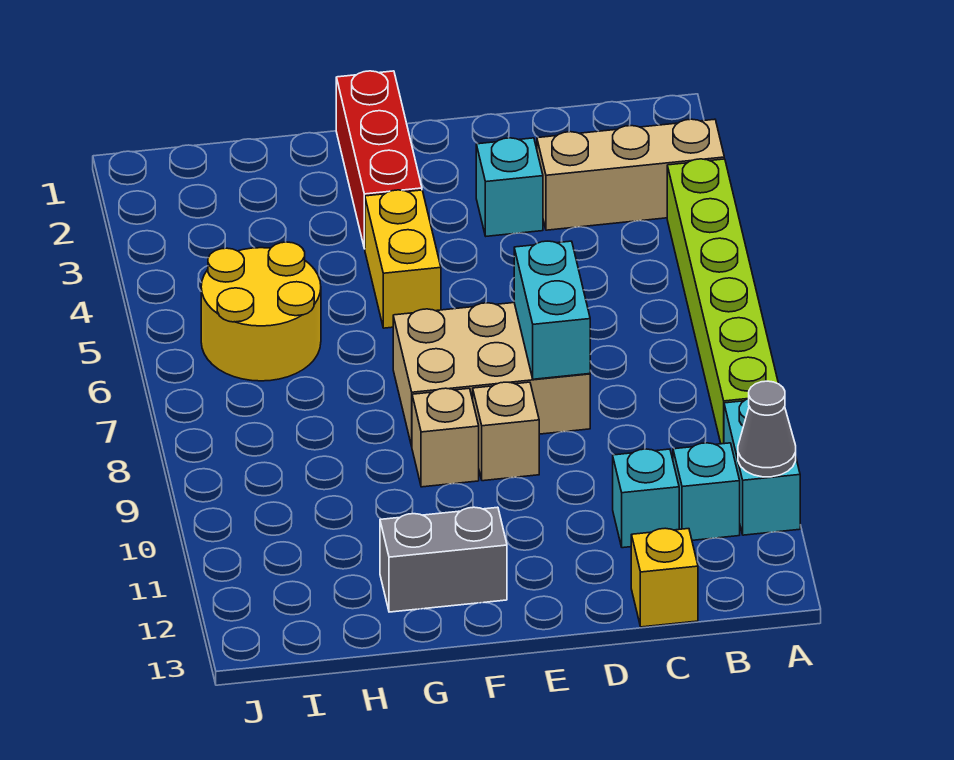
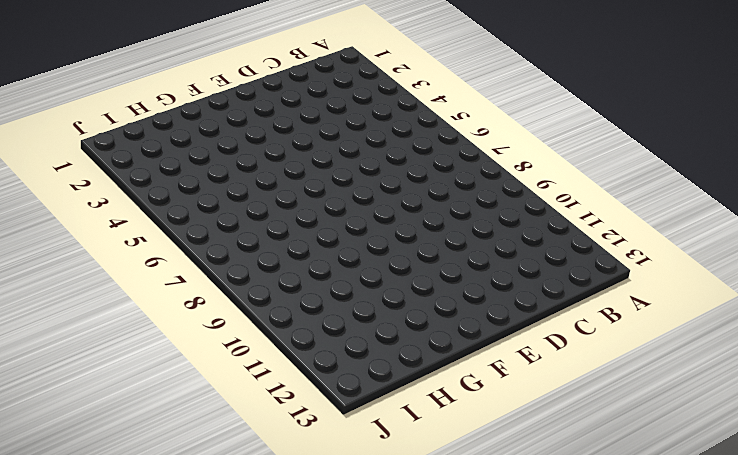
none -> tan brick A3:C3 level 1
none -> lime brick A4:A9 level 1
none -> cyan brick A10:A11 level 1

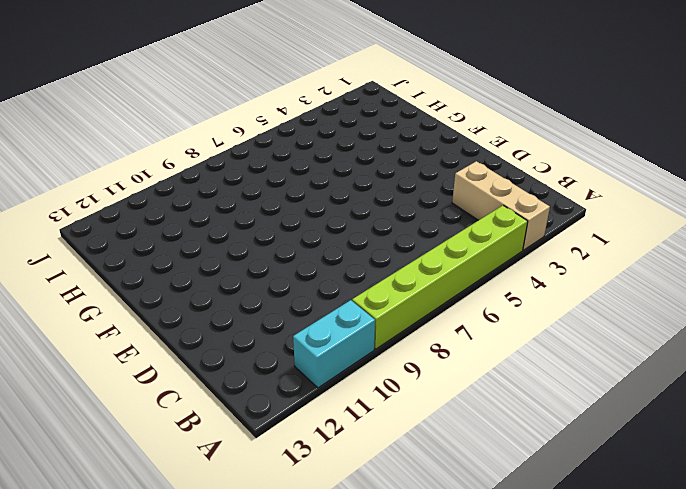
none -> cyan brick B11 level 1
none -> cyan brick C11 level 1
none -> yellow brick C13 level 1

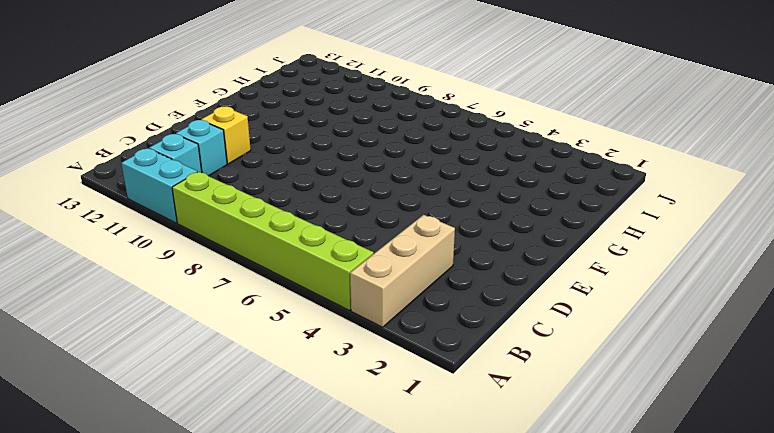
yellow brick D11 level 1 -> yellow brick C13 level 1
none -> cyan brick D3 level 1
none -> tan brick D7:F8 level 1
none -> tan brick E9 level 1

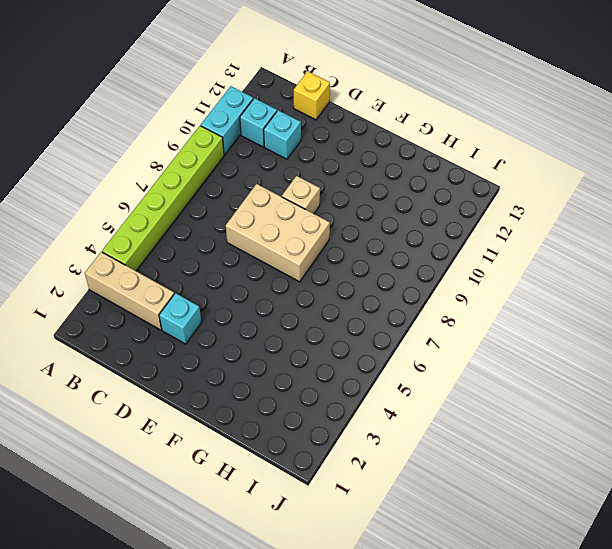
none -> red brick F1:F3 level 1
none -> yellow brick F4:F5 level 1
none -> tan brick F9 level 1

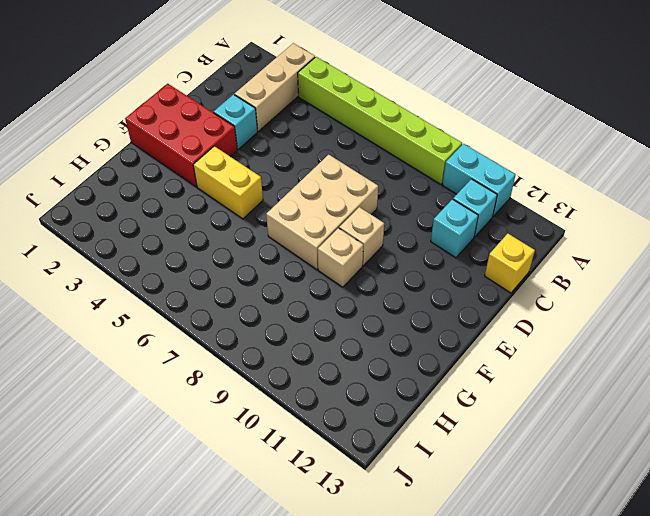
red brick E1:F3 level 1 -> red brick F1:F3 level 1
none -> grey brick F12:G12 level 1
none -> yellow round brick H5:I6 level 1
none -> grey cone A11 level 2

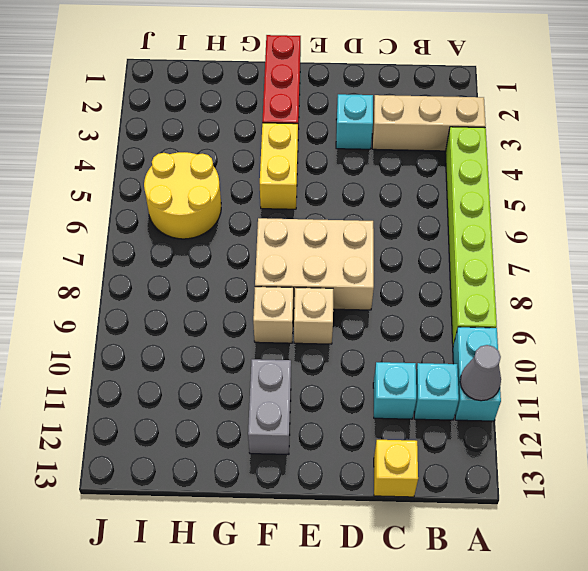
grey brick F11:F12 level 1 -> grey brick F12:G12 level 1
none -> cyan brick D7:D8 level 2

